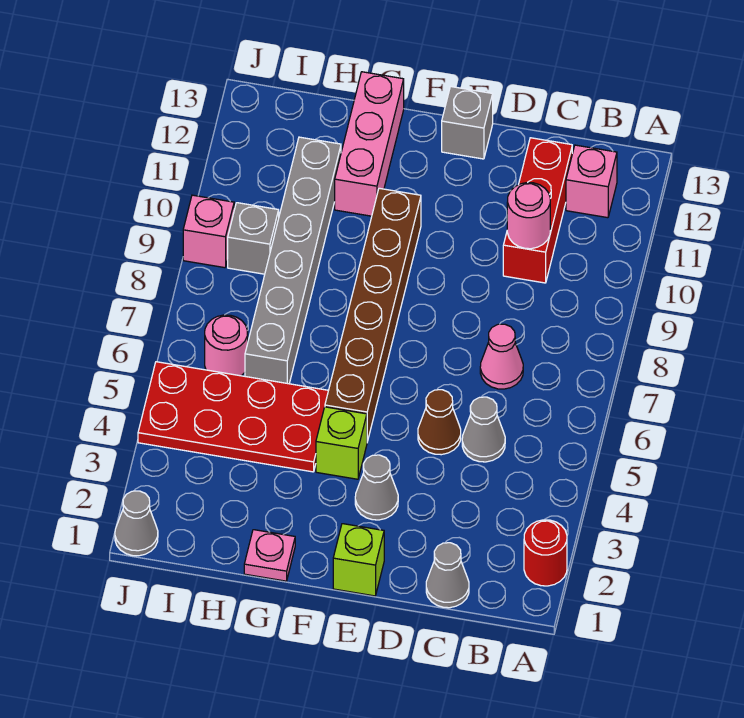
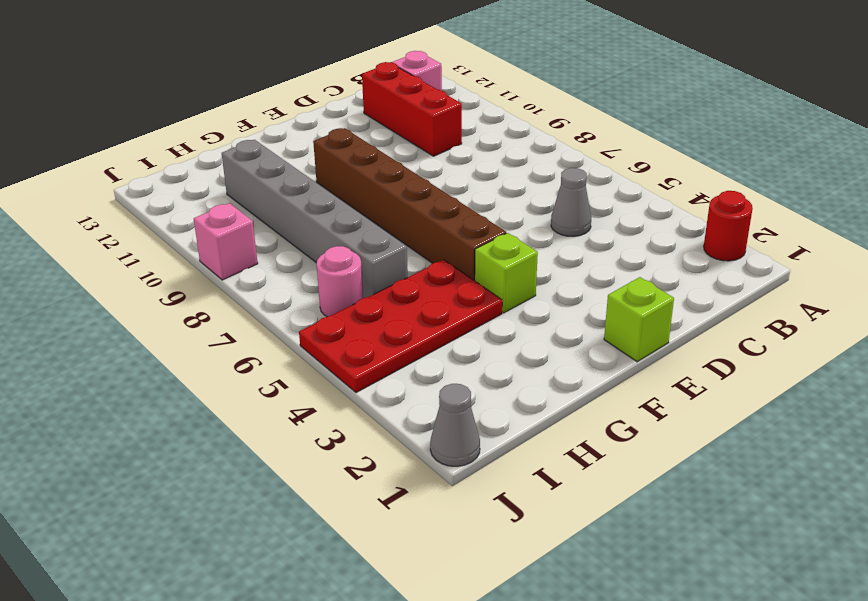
none -> grey cone C1 level 1
none -> pink cone C7 level 1
none -> brown cone D5 level 1

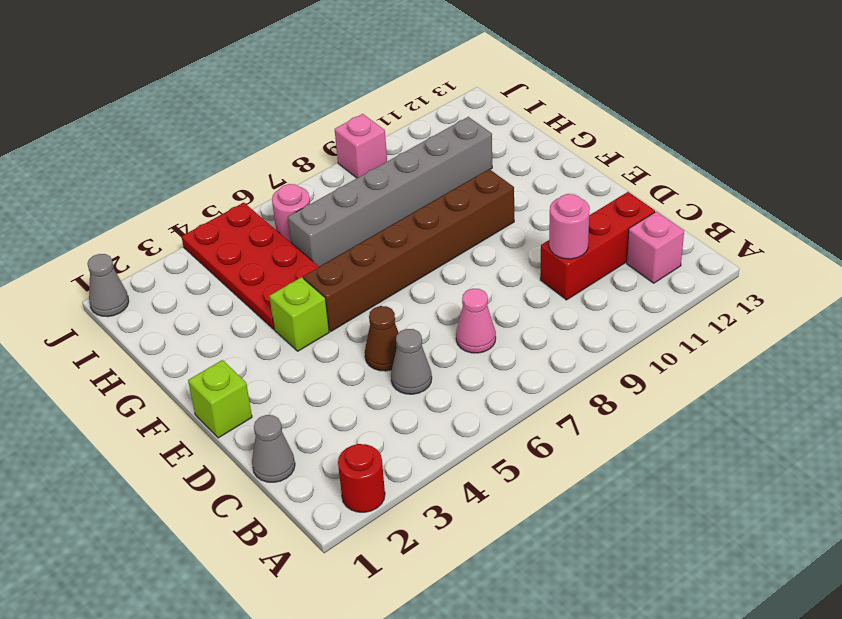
none -> grey cone E3 level 1
none -> grey brick E13 level 1
none -> pink plate G1 level 1

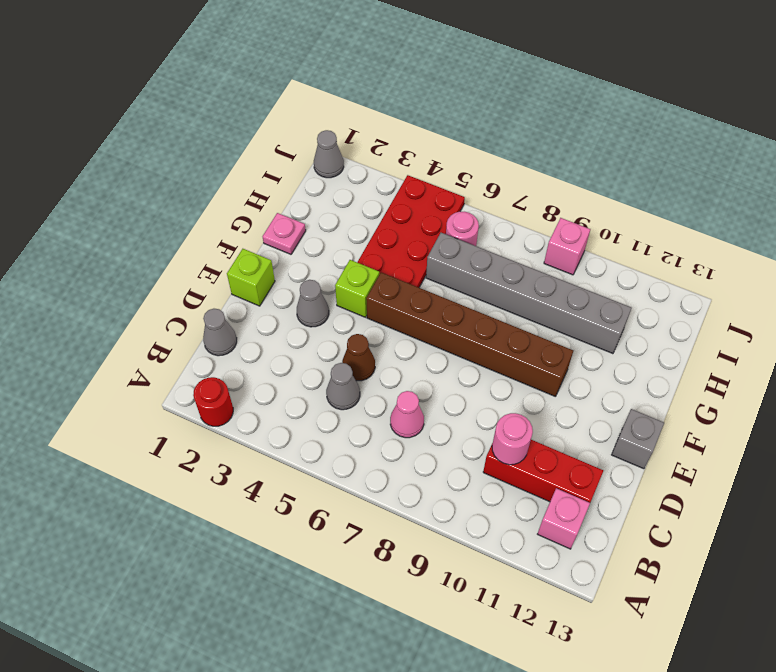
none -> pink brick G11:G13 level 1
none -> grey brick I9 level 1

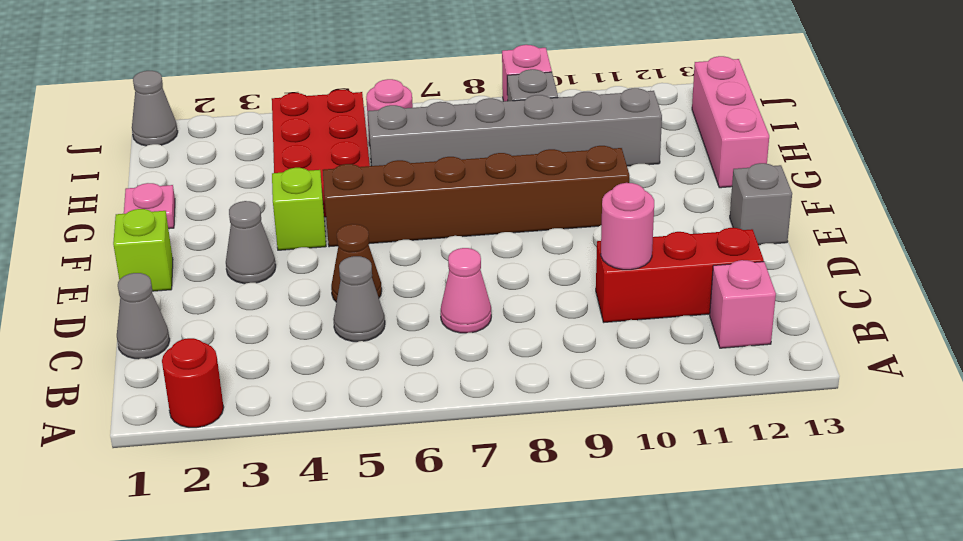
pink brick G13:I13 level 1 -> pink brick G11:G13 level 1

